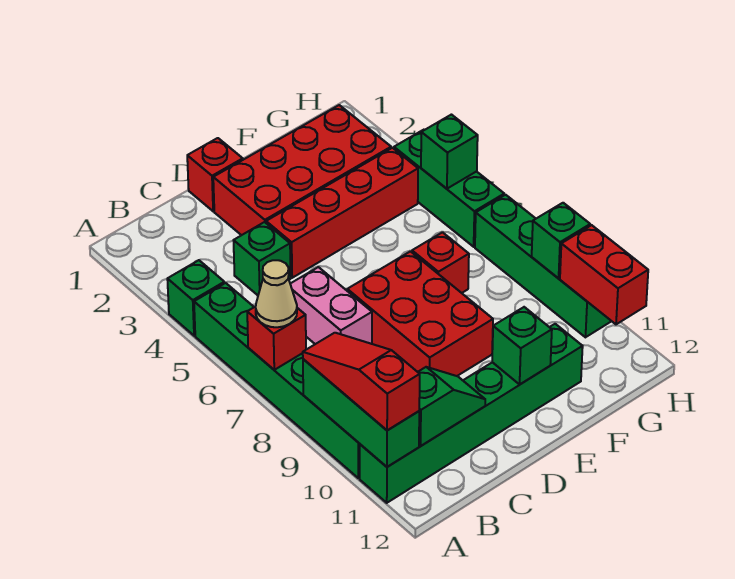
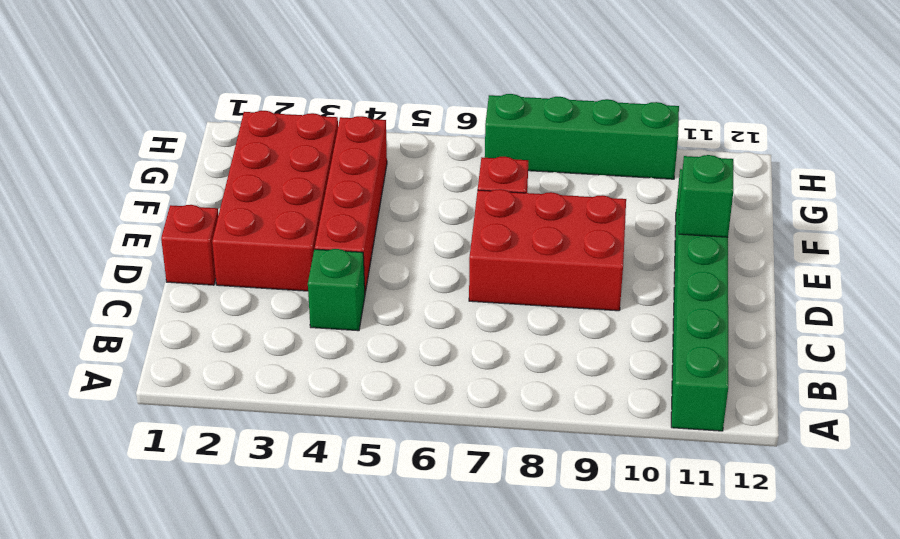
none -> green brick A4 level 1
none -> green brick A5:A10 level 1
none -> pink brick C6:C7 level 1

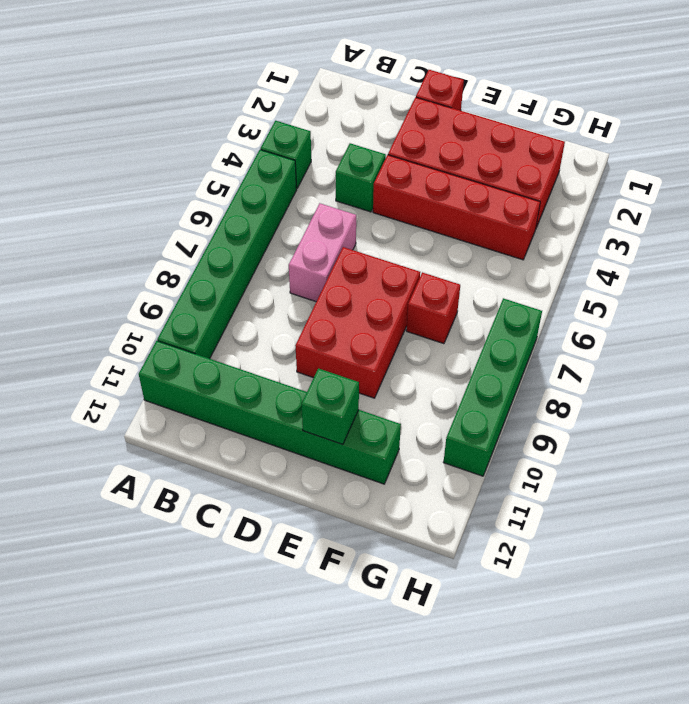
none -> green brick H4:H6 level 1
none -> red brick A7 level 2
none -> green brick A9:A11 level 2

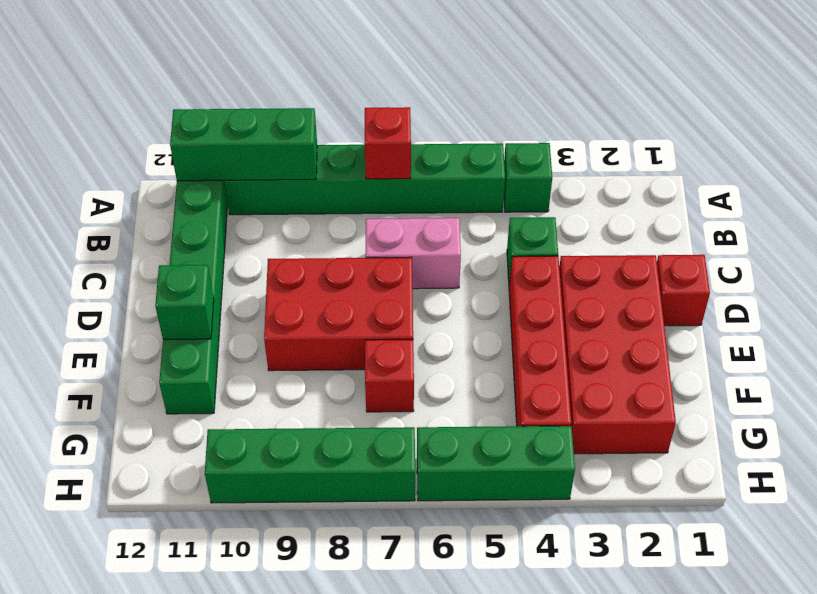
none -> green slope B11:C11 level 2 top B
none -> green brick H5 level 2
none -> green brick H9 level 2

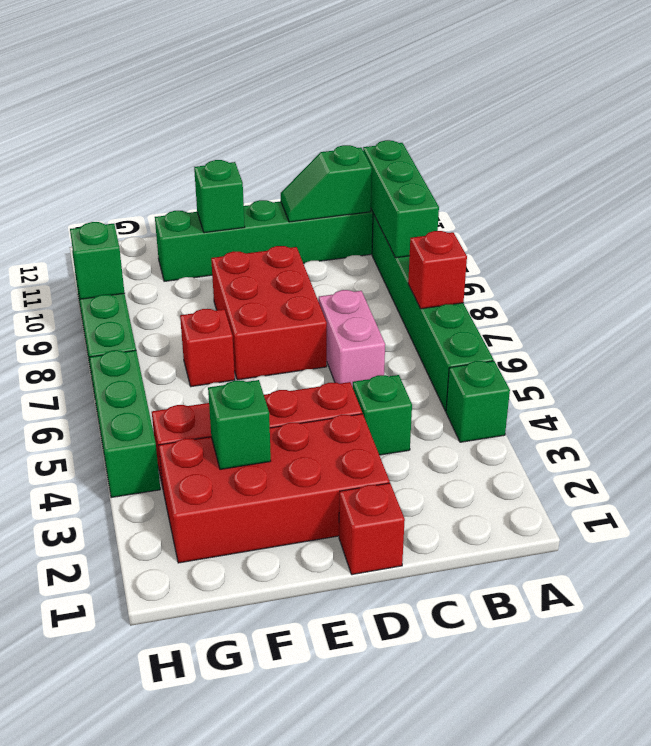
green brick F3 level 2 -> green brick H5 level 2
none -> red brick H10:H11 level 2
none -> tan cone A7 level 3
none -> red slope A9:A11 level 3 top 11

